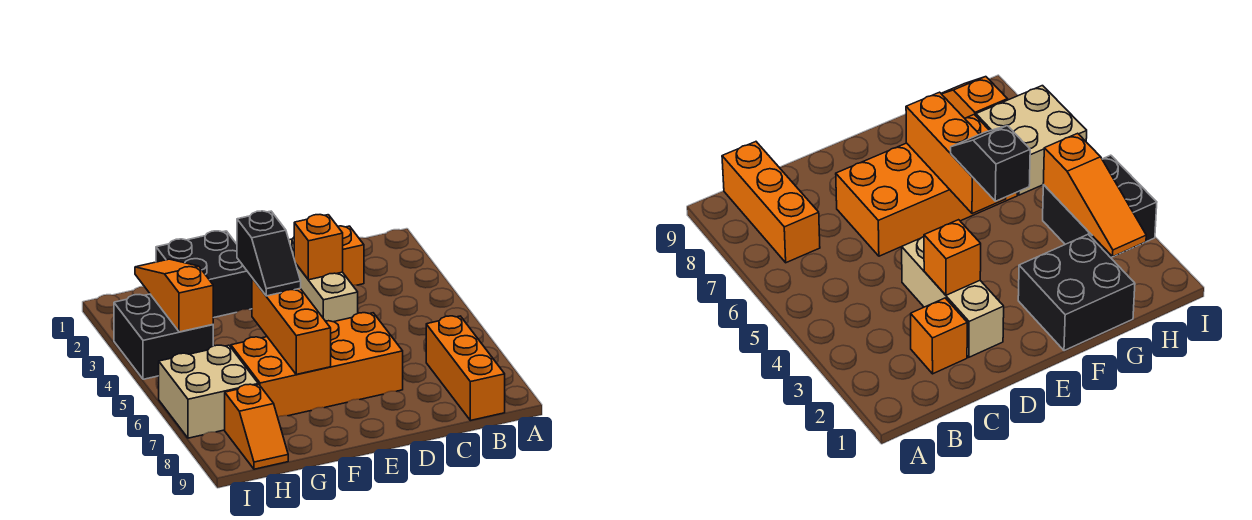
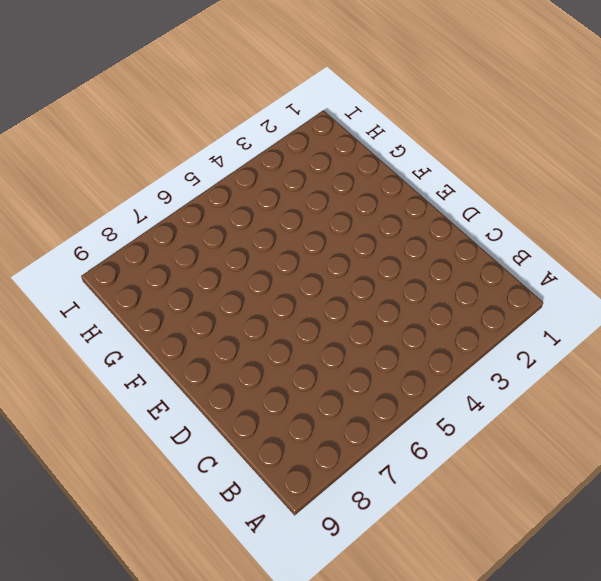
none -> orange brick B7:B9 level 1
none -> orange brick C2 level 1
none -> tan brick D2:D4 level 1

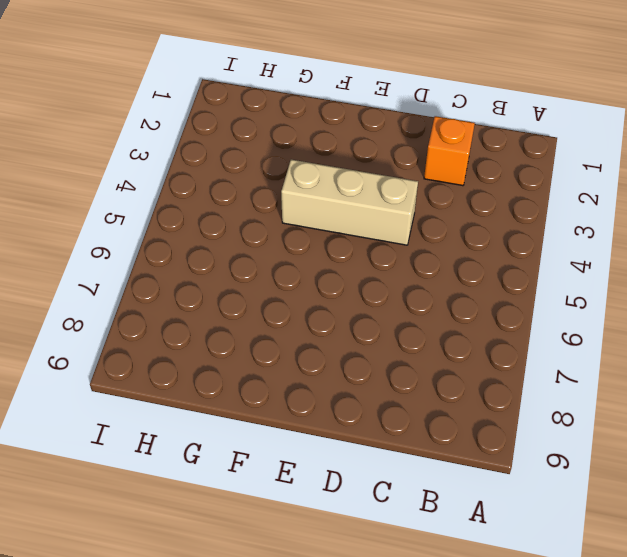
tan brick D4:F4 level 1 -> tan brick D2:D4 level 1
none -> orange brick B7:B9 level 1
none -> orange brick D6:G7 level 1
none -> black brick F1:G2 level 1

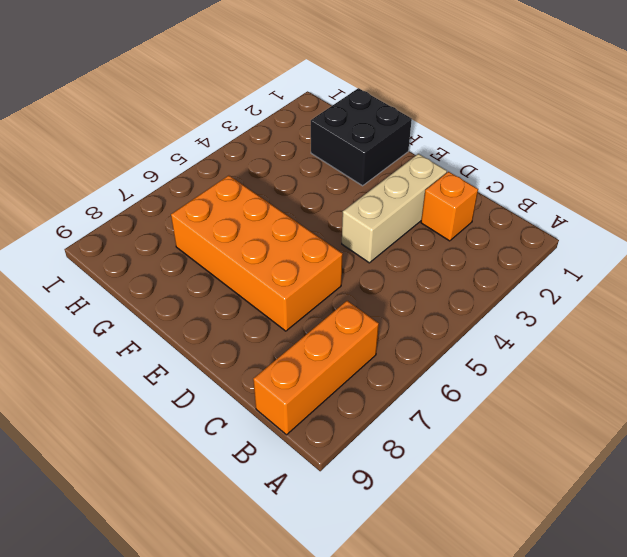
none -> black brick H3:I4 level 1
none -> tan brick H6:I7 level 1
none -> orange slope H8:H9 level 1 top 8

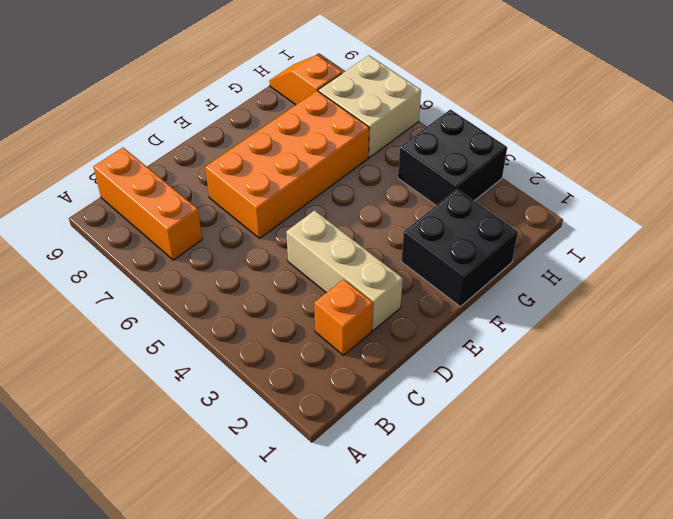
none -> orange brick D3 level 2
none -> orange brick F5:F7 level 2
none -> orange slope H2:H4 level 2 top 4

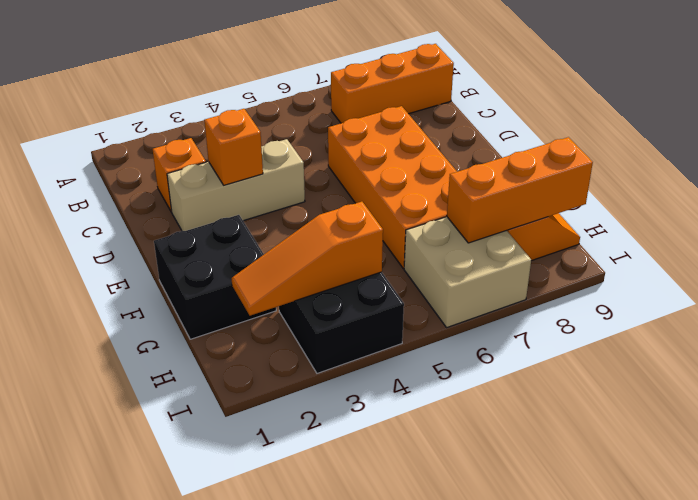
orange brick H7:H9 level 2 -> orange brick F5:F7 level 2
none -> black slope F4:F5 level 3 top 4

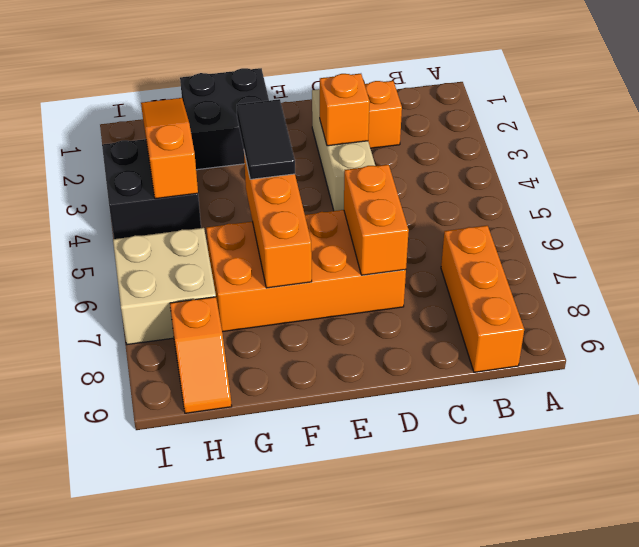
orange brick D6:D7 level 2 -> none
black tile F4:F5 level 3 -> black slope F4:F5 level 3 top 4

